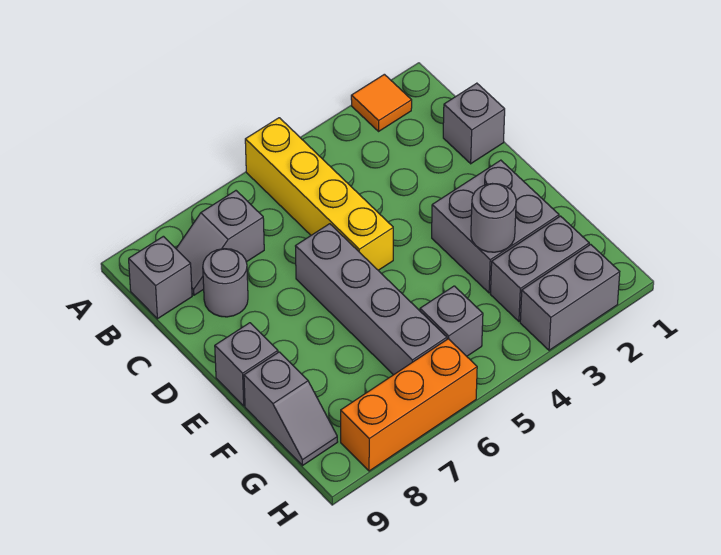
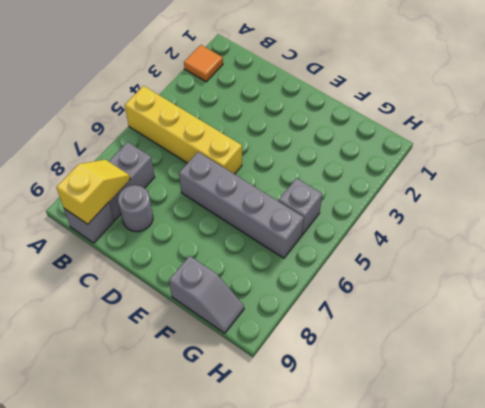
yellow slope B8:B9 level 2 top 9 -> none
none -> grey brick C1 level 1
none -> grey brick E2:F3 level 1
none -> grey brick E9 level 1

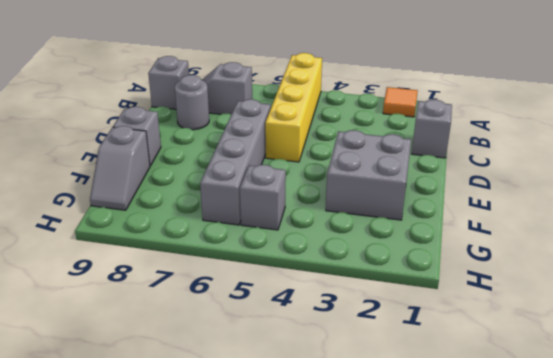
none -> grey brick G2:G3 level 1
none -> grey brick H2:H3 level 1
none -> orange brick H6:H8 level 1

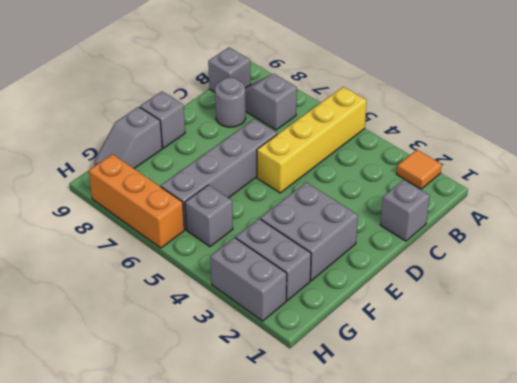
none -> grey round brick F3 level 2

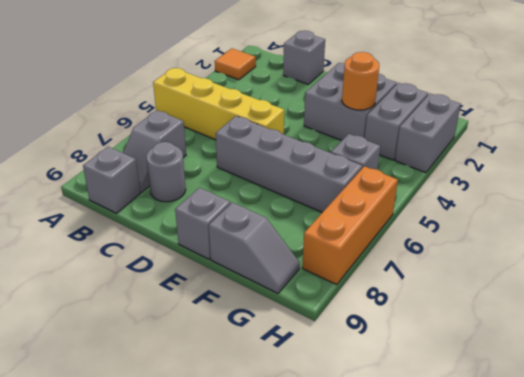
orange round brick F3 level 2 -> grey round brick F3 level 2

